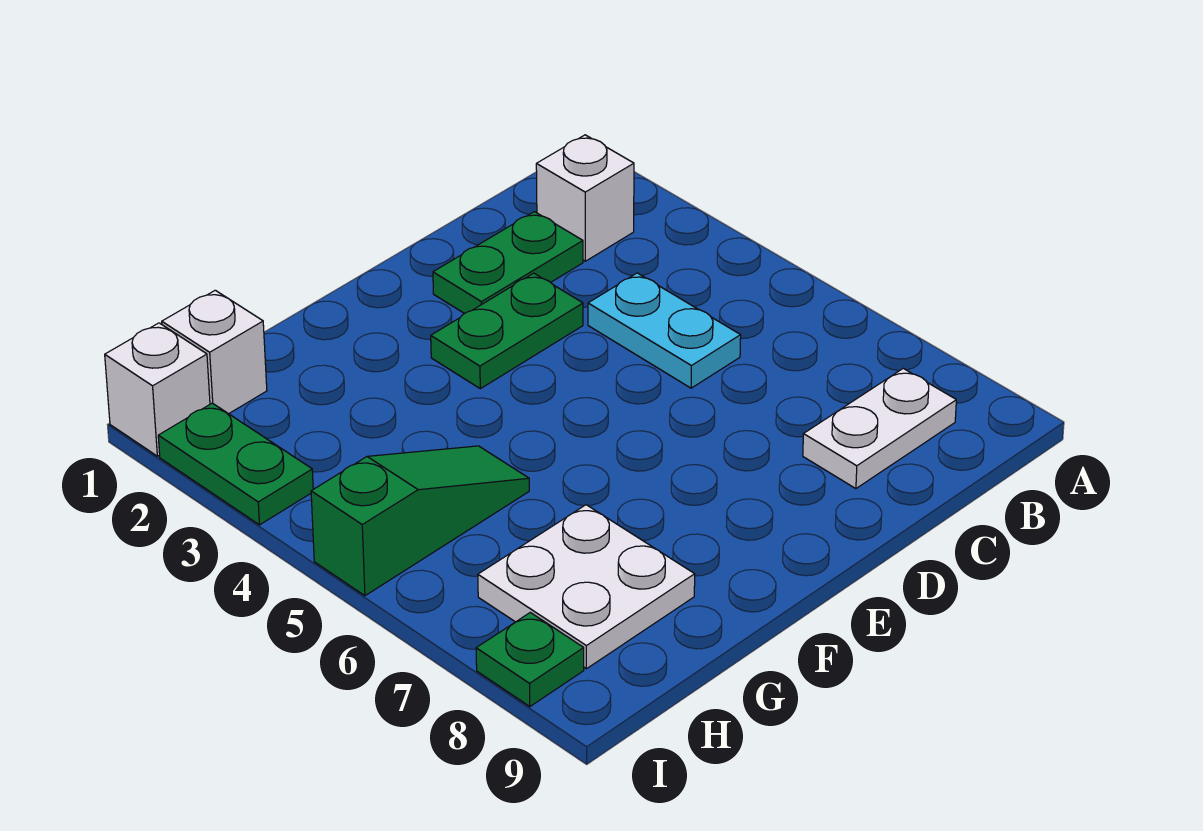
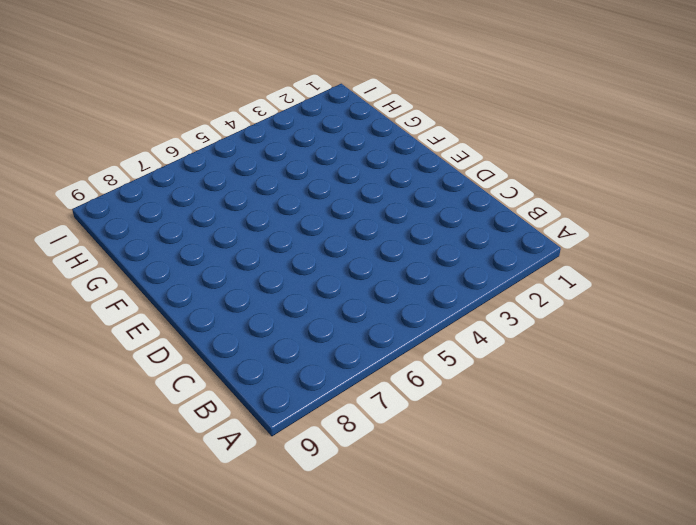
none -> white brick B2 level 1
none -> white plate B8:C8 level 1

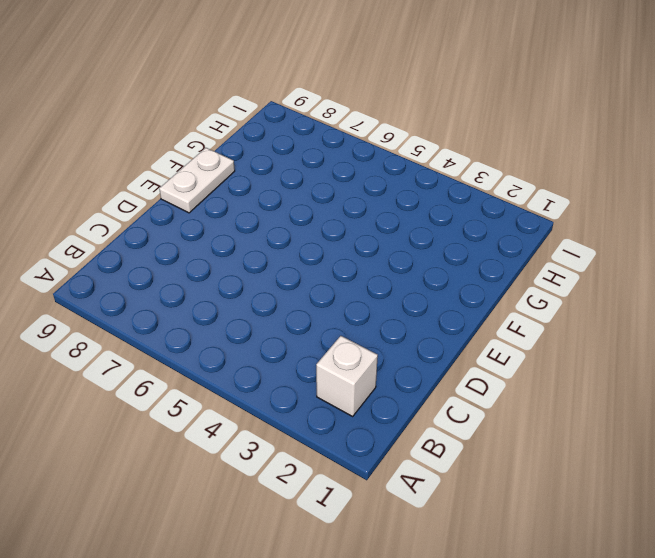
white plate E9:F9 level 1 -> white plate B8:C8 level 1
none -> green plate C2:D2 level 1
none -> cyan plate C4:C5 level 1

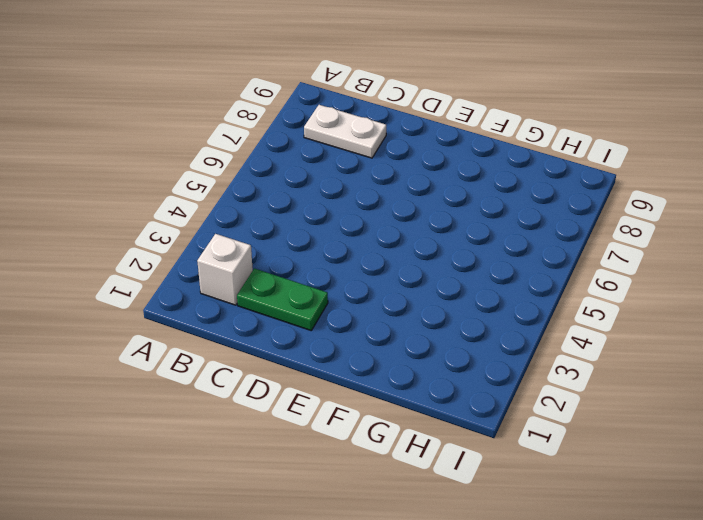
none -> cyan plate C4:C5 level 1
none -> green plate D3:E3 level 1

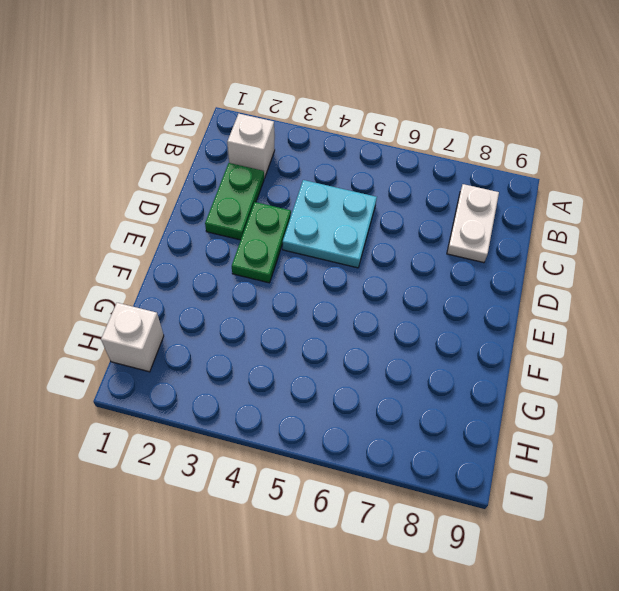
cyan plate C4:D5 level 1 -> cyan plate C4:C5 level 1
none -> green slope G5:I5 level 1 top I
none -> white plate G7:H8 level 1

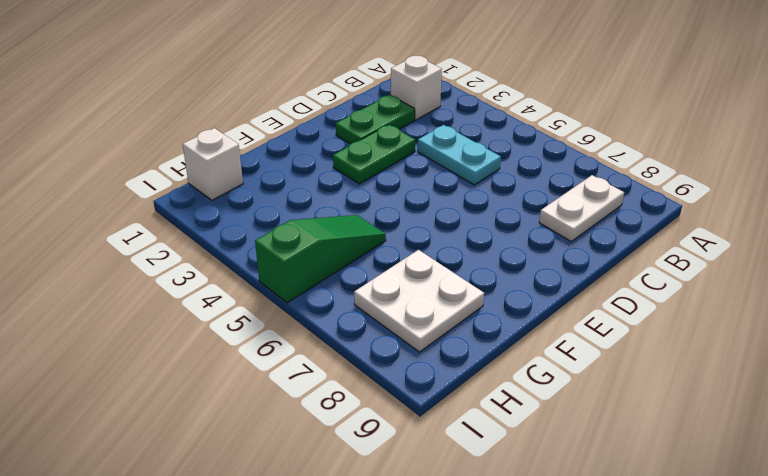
none -> white brick I1 level 1
none -> green plate I2:I3 level 1

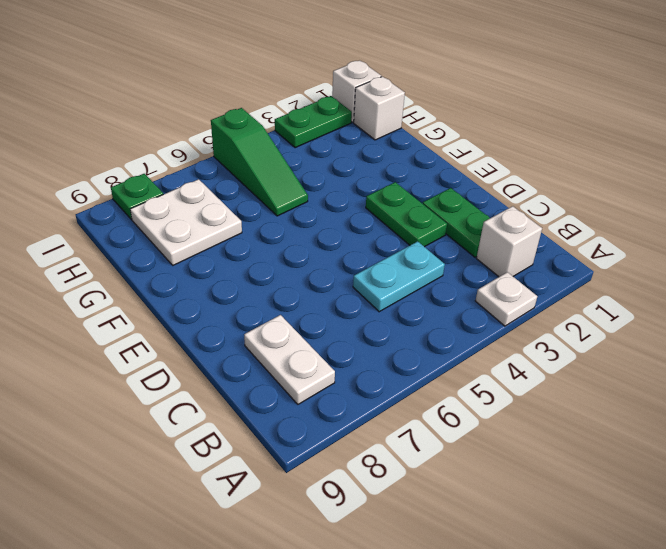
white plate A3 level 1 -> none

